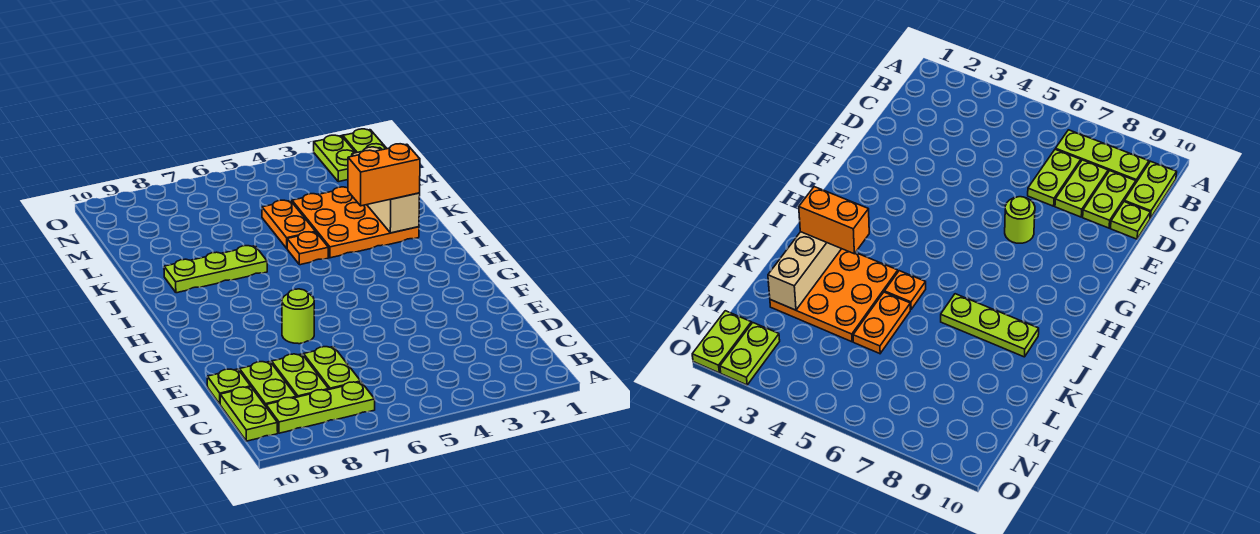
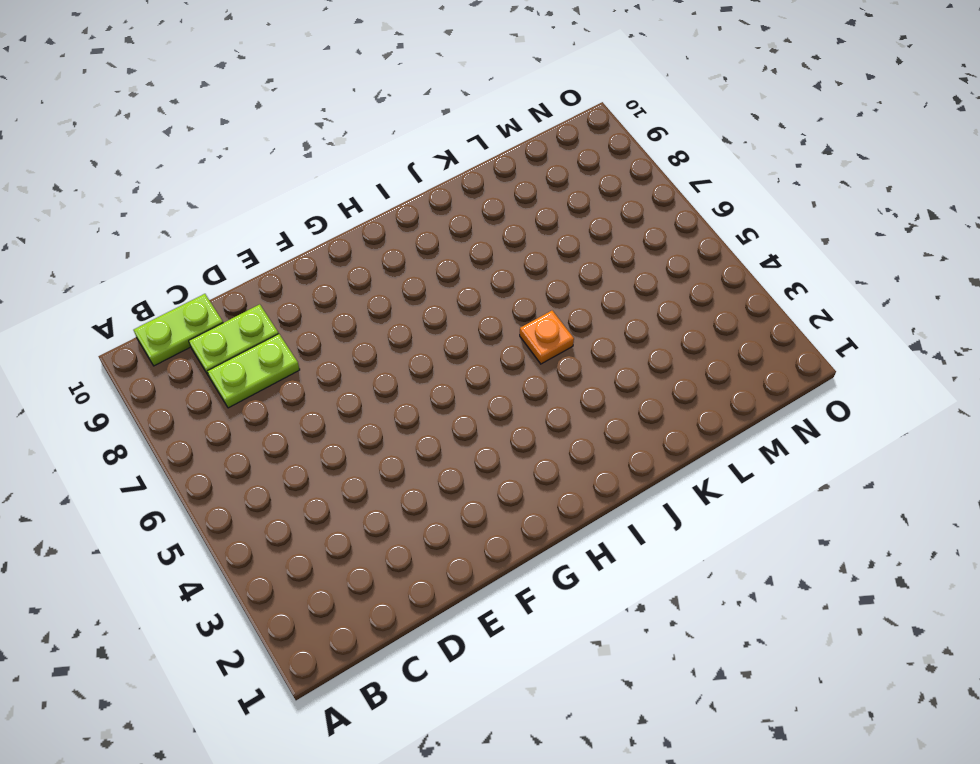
none -> lime plate B7:B9 level 1
none -> lime plate C7:D7 level 1
none -> lime plate D10 level 1

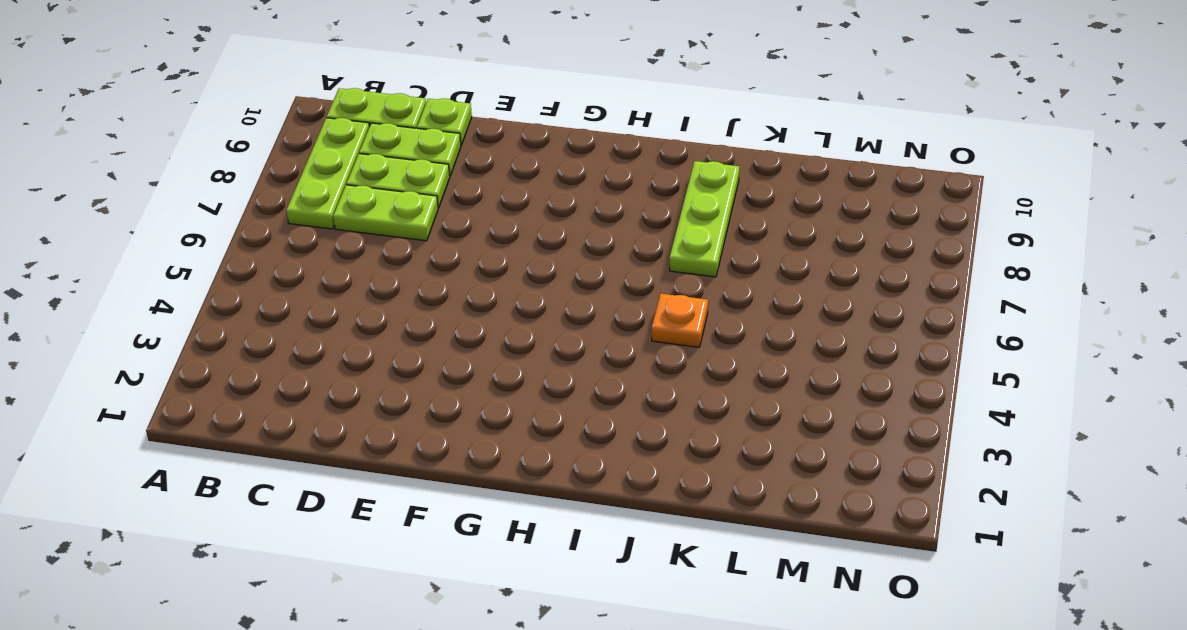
none -> lime round brick F7 level 1
none -> orange plate J2:L4 level 1
none -> orange plate K5:L5 level 1

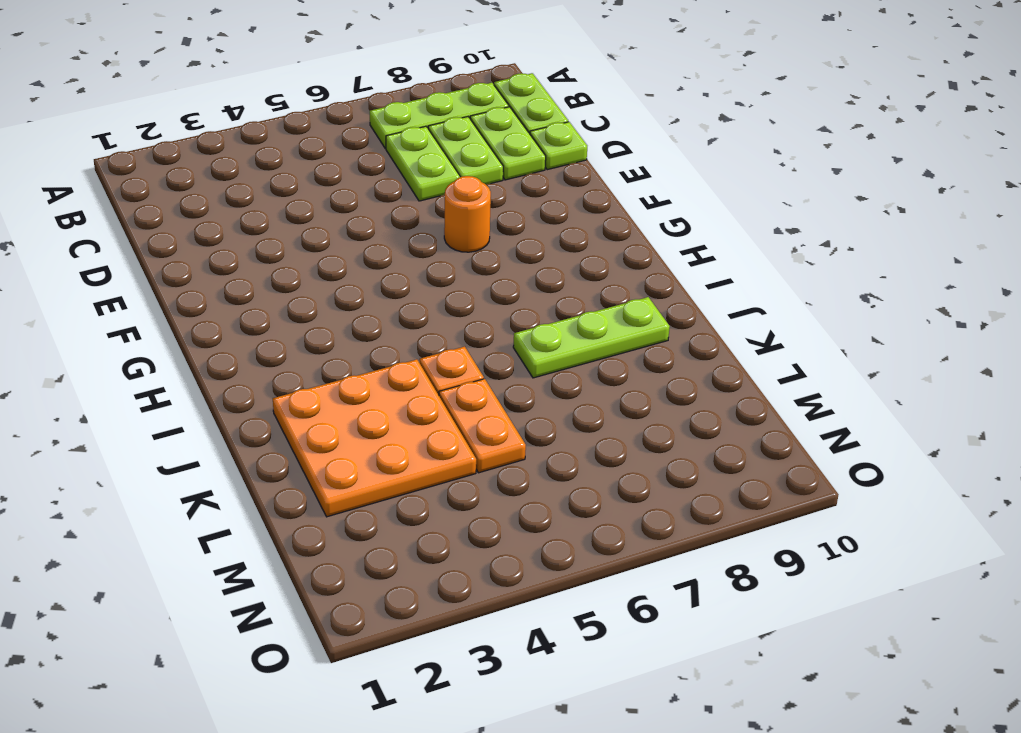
orange round brick F7 level 1 -> lime round brick F7 level 1
none -> lime plate N1:O1 level 1
none -> lime plate N2:O2 level 1
none -> tan brick J2:L2 level 2

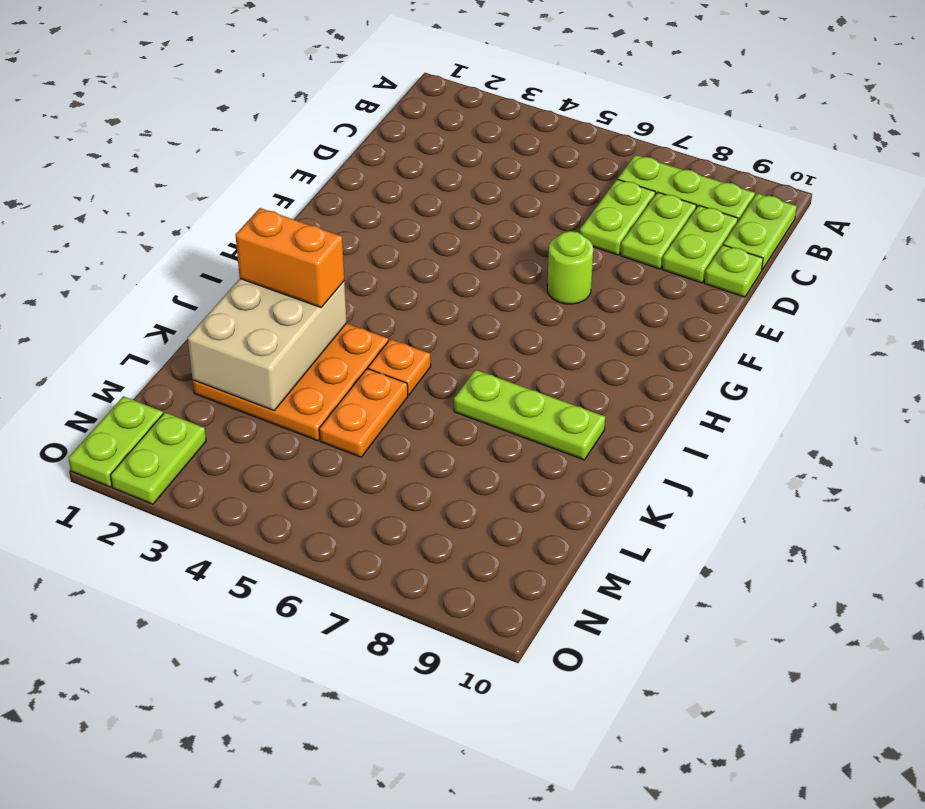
tan brick J2:L3 level 2 -> tan brick J2:L2 level 2

